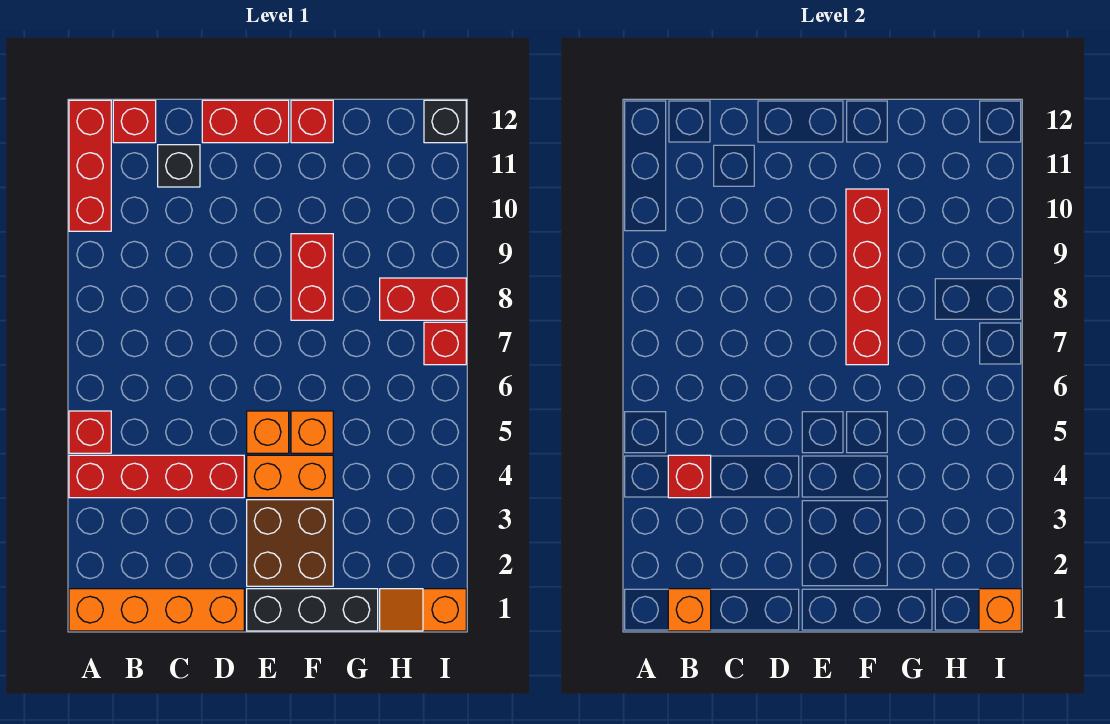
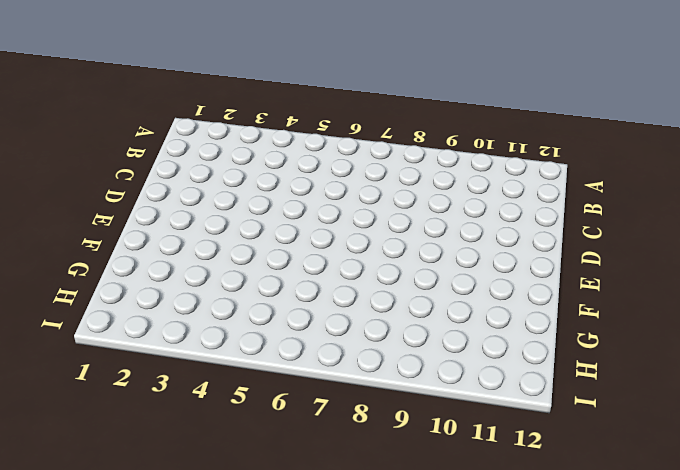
none -> orange brick A1:D1 level 1
none -> red brick A4:D4 level 1
none -> red brick A5 level 1

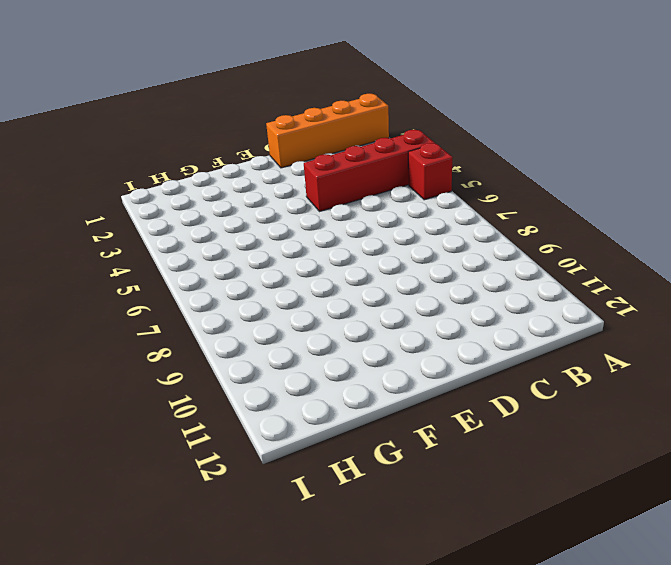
none -> red brick A10:A12 level 1
none -> red brick B12 level 1
none -> black brick C11 level 1

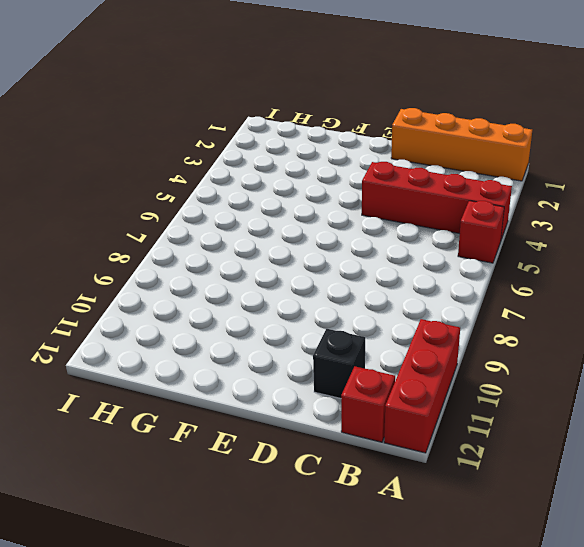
none -> red brick D12:E12 level 1
none -> black brick E1:G1 level 1
none -> brown brick E2:F3 level 1

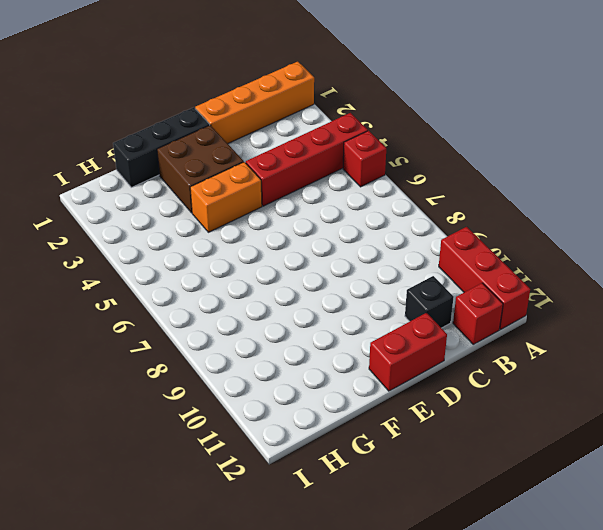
none -> orange brick E5 level 1
none -> orange brick F5 level 1
none -> red brick F8:F9 level 1

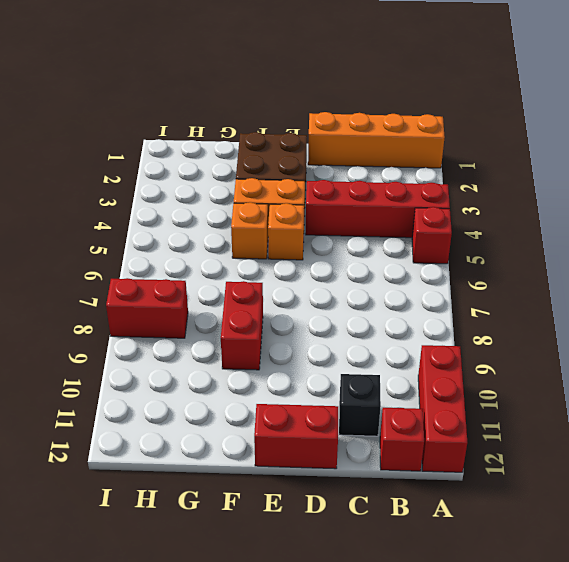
none -> black brick E1:G1 level 1
none -> red brick F12 level 1
none -> orange slope H1:I1 level 1 top I

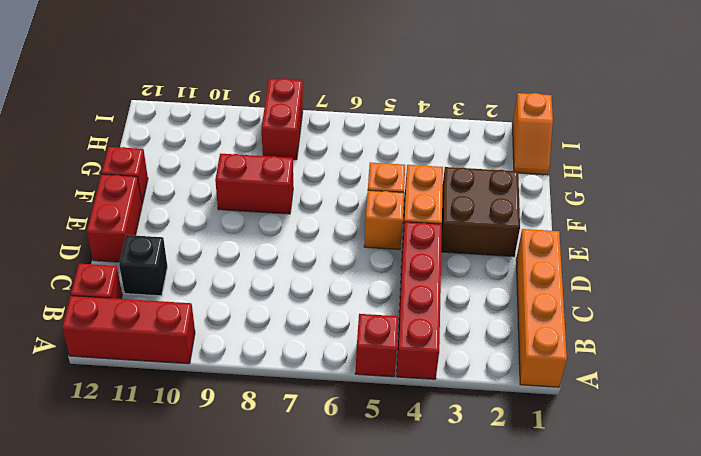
none -> black brick E1:G1 level 1
none -> red brick I7 level 1
none -> black brick I12 level 1

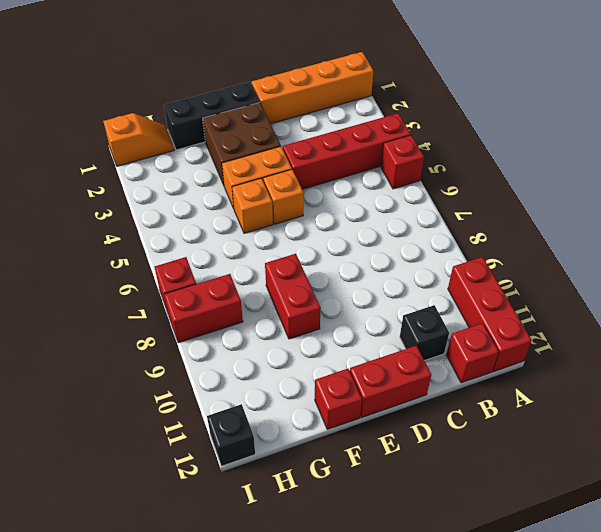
none -> orange brick B1 level 2
none -> red brick B4 level 2
none -> red brick F7:F10 level 2

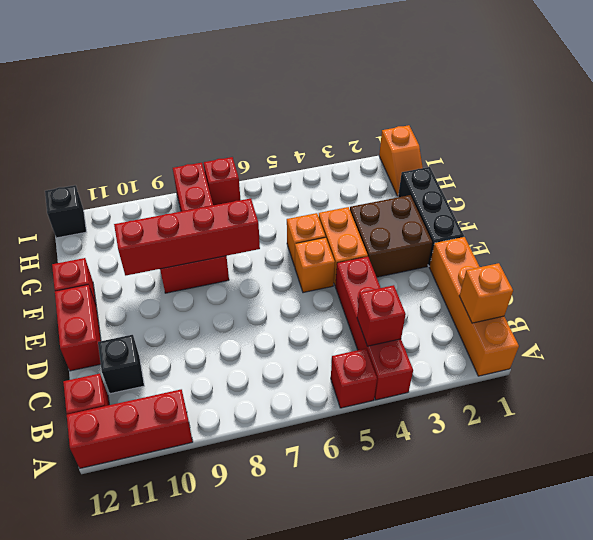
none -> orange brick I1 level 2

